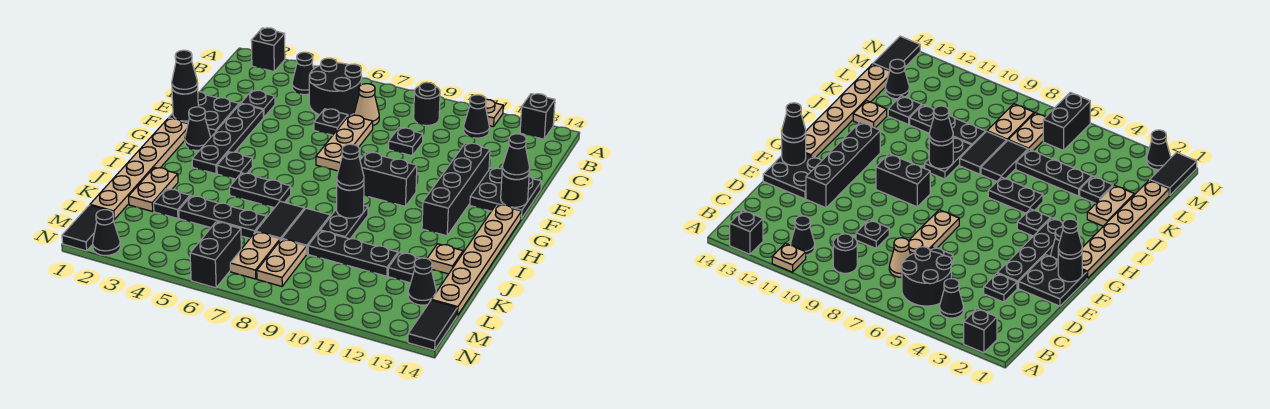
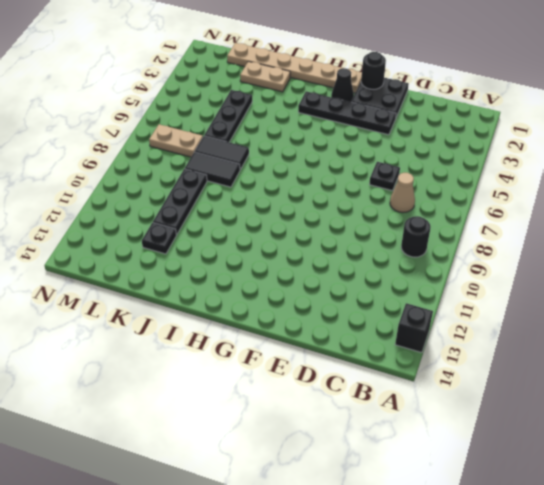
none -> black brick A2 level 1
none -> tan plate A11 level 1
none -> black cone B4 level 1
none -> black round brick B5:C6 level 1

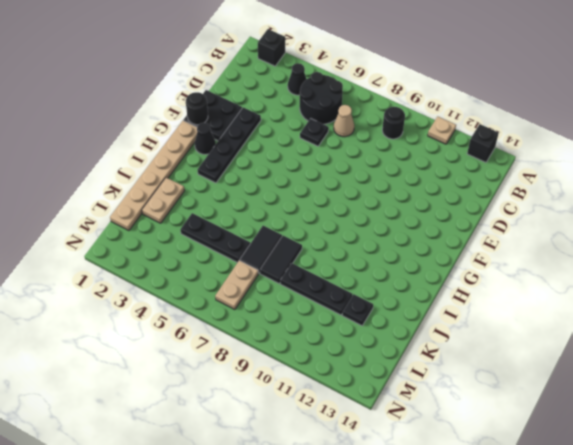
none -> black cone B11 level 1
none -> black plate D3 level 1
none -> tan plate D7:F7 level 1
none -> black plate D9 level 1

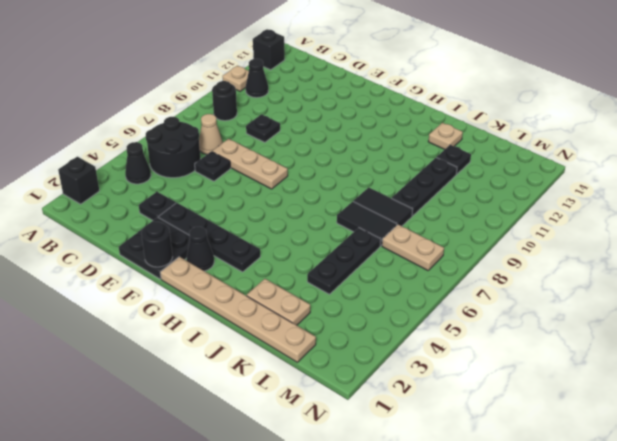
none -> black brick E12:H12 level 1
none -> black plate E13:F14 level 1
none -> black brick G9:G10 level 1
none -> tan plate G14:L14 level 1

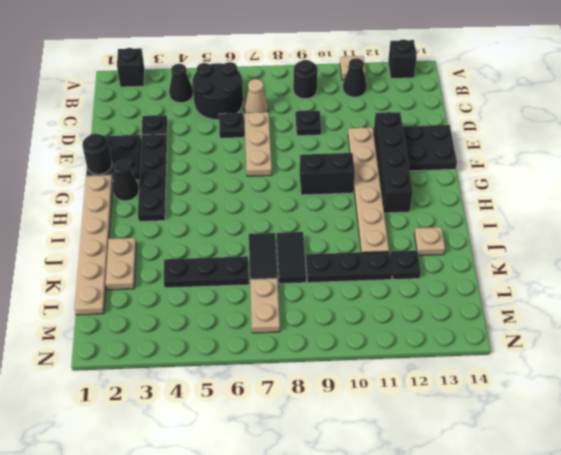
tan plate E11:J11 level 1 -> tan plate G14:L14 level 1
none -> black plate H4 level 1
none -> black plate I5:I6 level 1
none -> black plate I9:J9 level 1
none -> black plate K3 level 1

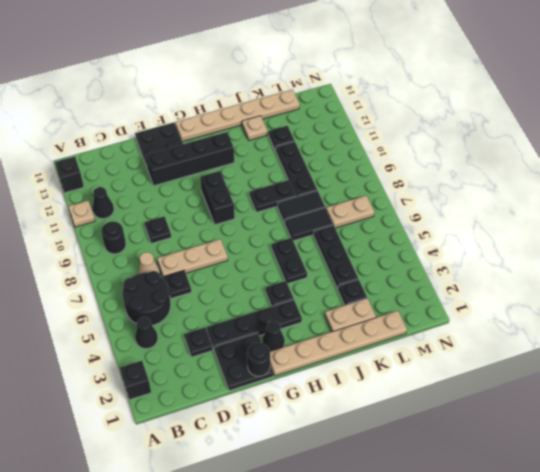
none -> tan plate L8:M8 level 1
none -> black cone L13 level 1
none -> black tile M1:N1 level 1
none -> black brick M6:N6 level 1

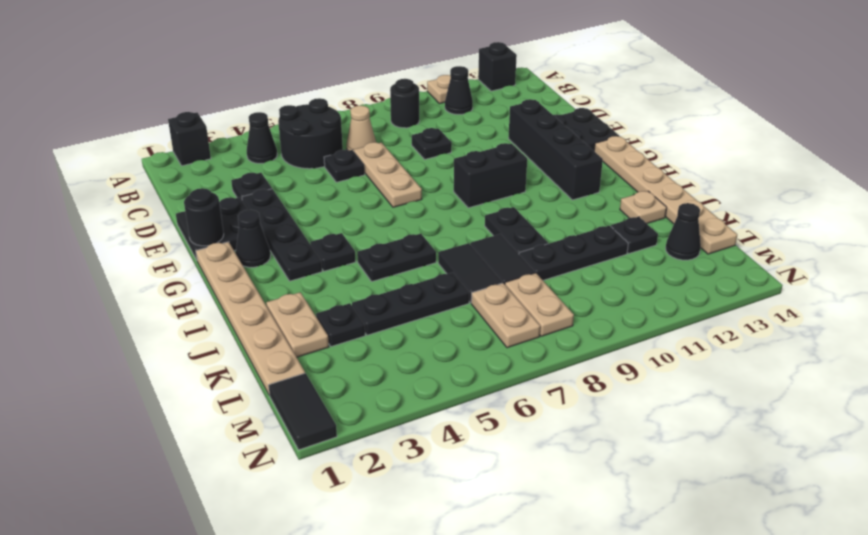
none -> black brick M6:N6 level 1
none -> black tile M14:N14 level 1
none -> black cone N2 level 1
none -> black round brick F14 level 2

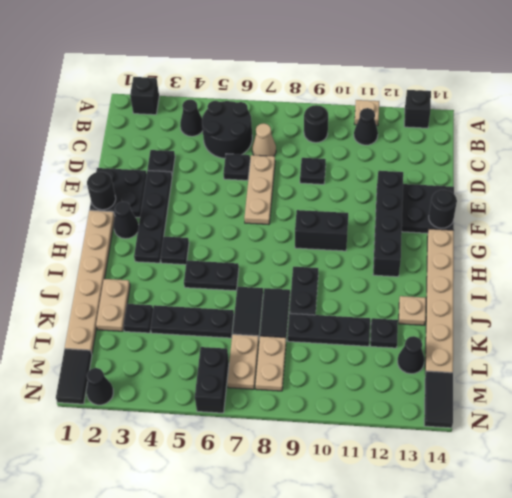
none -> black round brick I9 level 2
none -> black cone F1 level 3
none -> black cone F14 level 3
none -> black cone I9 level 3

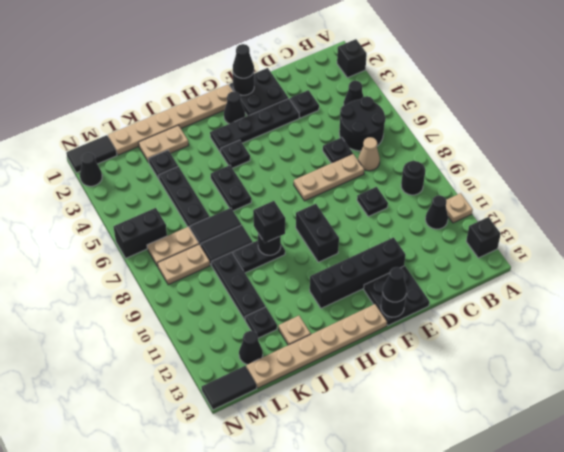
black brick I9 level 3 -> black cone I9 level 3

